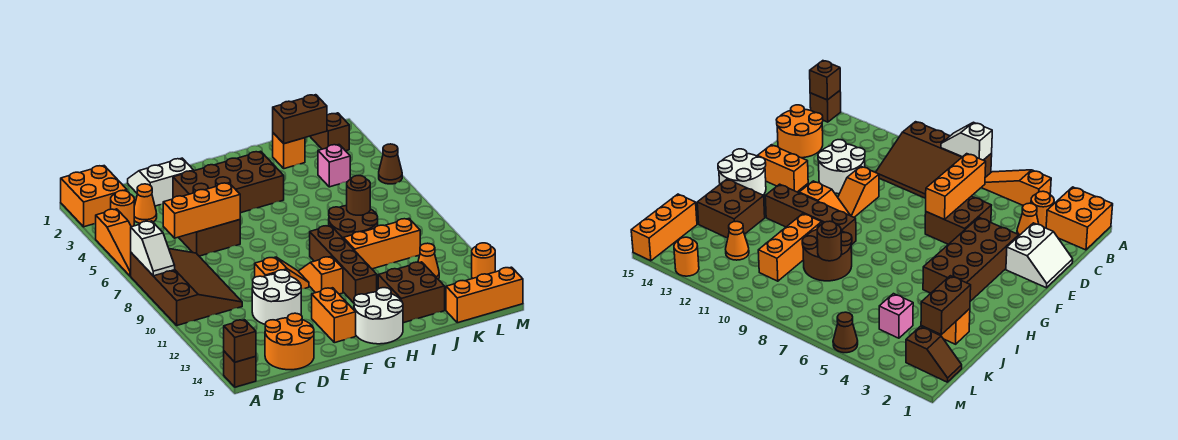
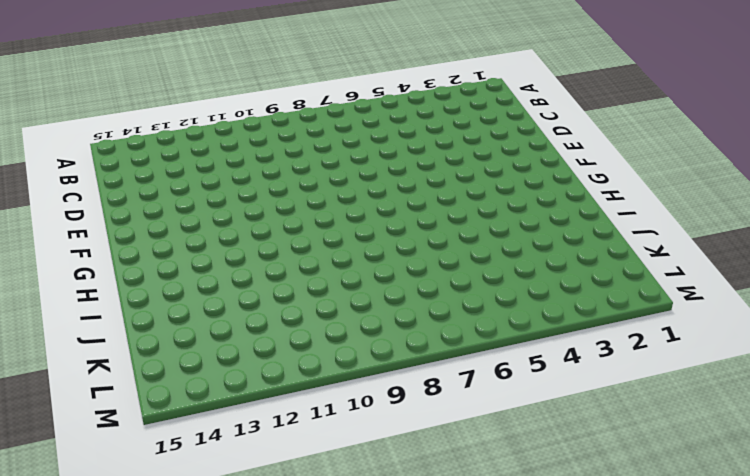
none -> orange brick A1:B2 level 1
none -> orange slope A4:A6 level 1 top 4
none -> brown slope A7:C10 level 1 top A
none -> brown brick A15 level 1

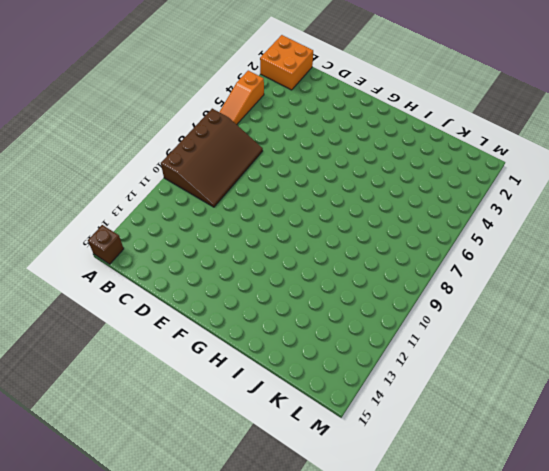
none -> orange round brick B3 level 1
none -> orange cone C3 level 1
none -> orange round brick C14:D15 level 1
none -> white slope D1:E2 level 1 top 2

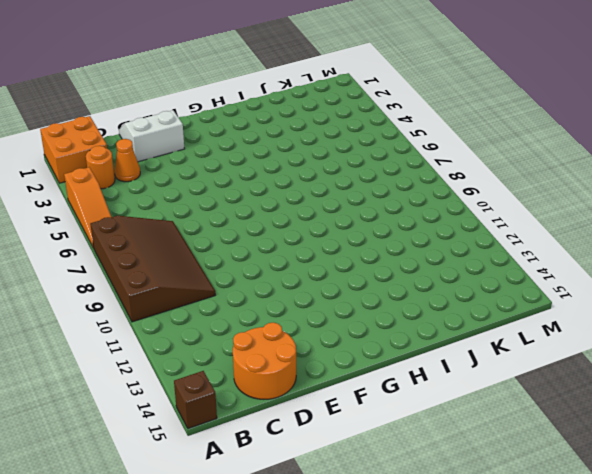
none -> brown brick D5:E6 level 1
none -> white round brick D11:E12 level 1
none -> brown brick E3:H4 level 1
none -> orange slope E10:F10 level 1 top E

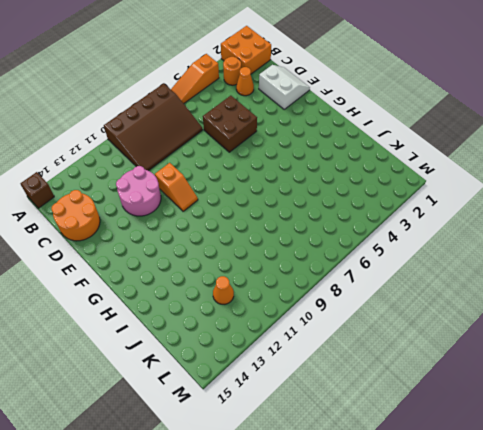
pink round brick D11:E12 level 1 -> white round brick D11:E12 level 1
none -> brown brick E3:H4 level 1
none -> orange brick F13:F14 level 1
none -> orange slope G10:G11 level 1 top 11
none -> white round brick G14:H15 level 1

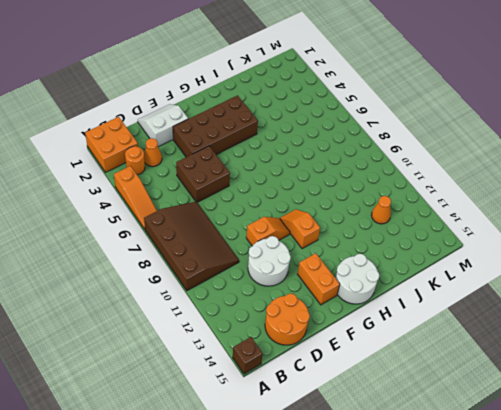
none -> brown brick H9:H12 level 1
none -> brown round brick I8:J9 level 1
none -> orange brick I10:K10 level 1
none -> brown brick I13:J14 level 1

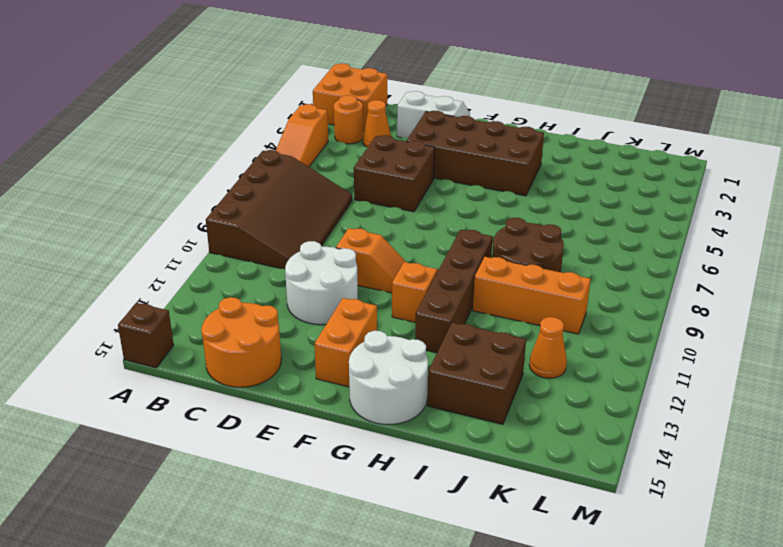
none -> orange brick J2 level 1
none -> pink brick K4 level 1
none -> orange brick K15:M15 level 1
none -> brown slope L1:L2 level 1 top 2

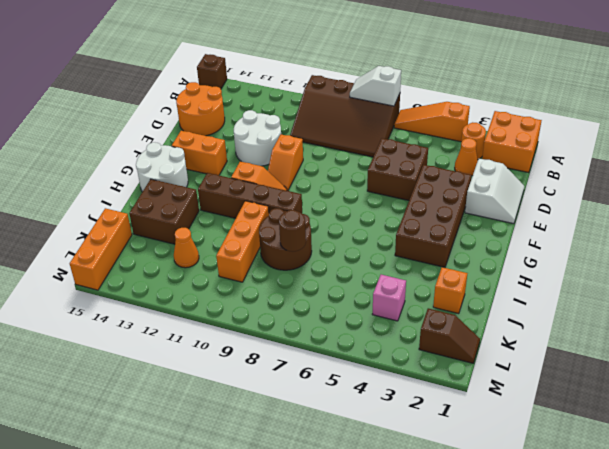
none -> brown cone M5 level 1
none -> orange round brick M13 level 1
none -> brown brick A15 level 2
none -> orange brick C6:E6 level 2

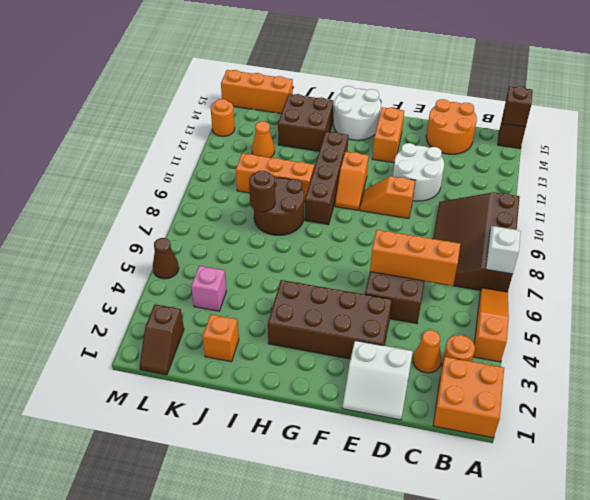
none -> brown brick J2:K2 level 2

